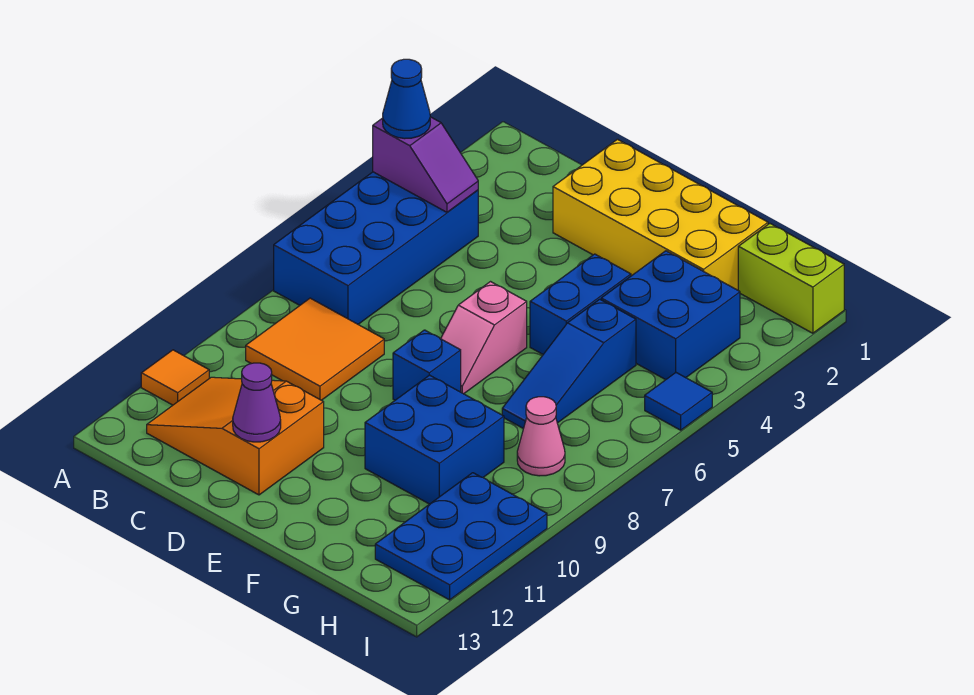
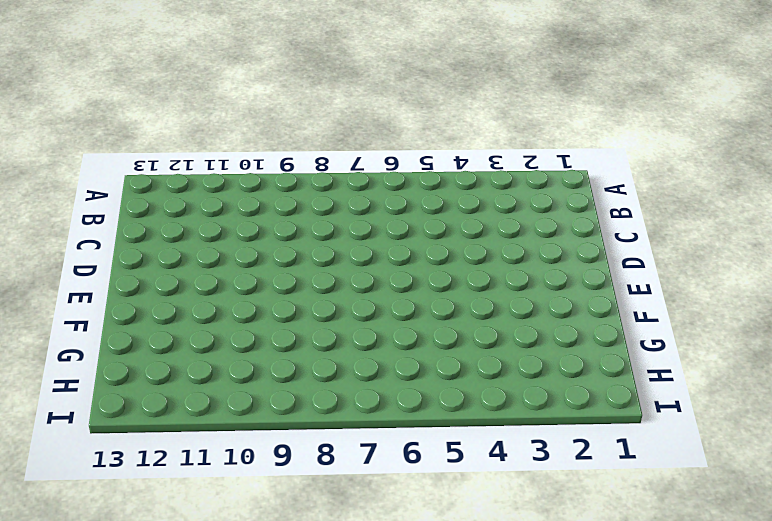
none -> blue brick A4:B7 level 1
none -> orange tile A11 level 1
none -> orange tile B8:C9 level 1

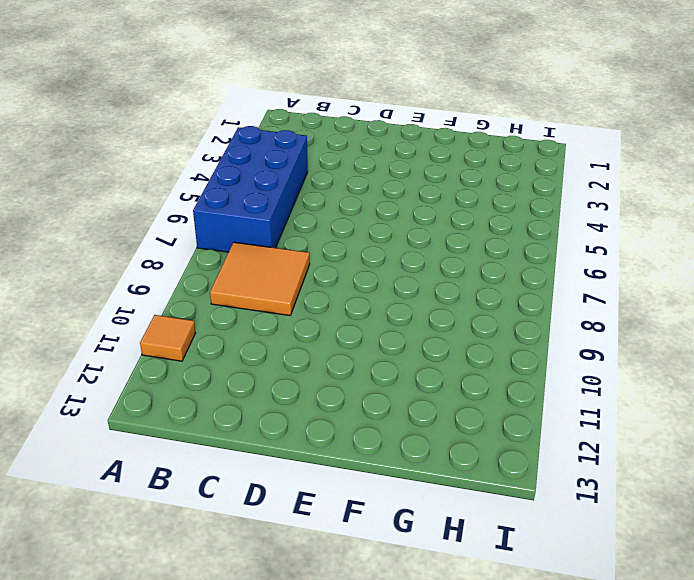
none -> orange slope B11:D12 level 1 top D
none -> yellow brick D1:G2 level 1
none -> pink slope E6:E7 level 1 top 6

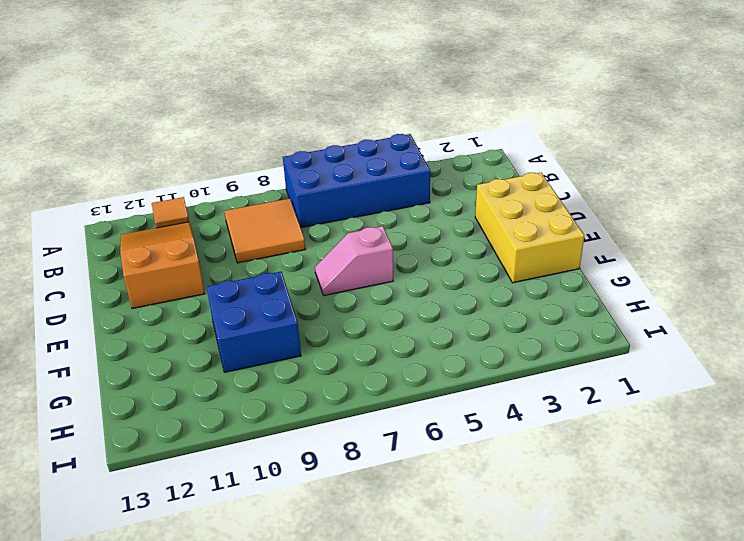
yellow brick D1:F2 level 1 -> yellow brick D1:G2 level 1
none -> blue brick E8 level 1
none -> blue brick F4:F5 level 1
none -> blue brick G3:H4 level 1

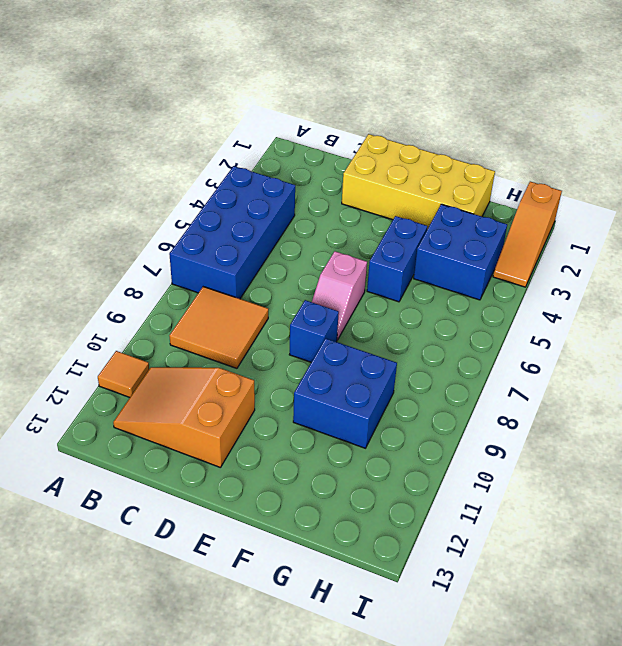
orange slope I1:I3 level 1 top 1 -> lime brick H1:I1 level 1
none -> blue slope G5:G7 level 1 top 5
none -> pink cone H8 level 1
none -> blue plate H10:I12 level 1

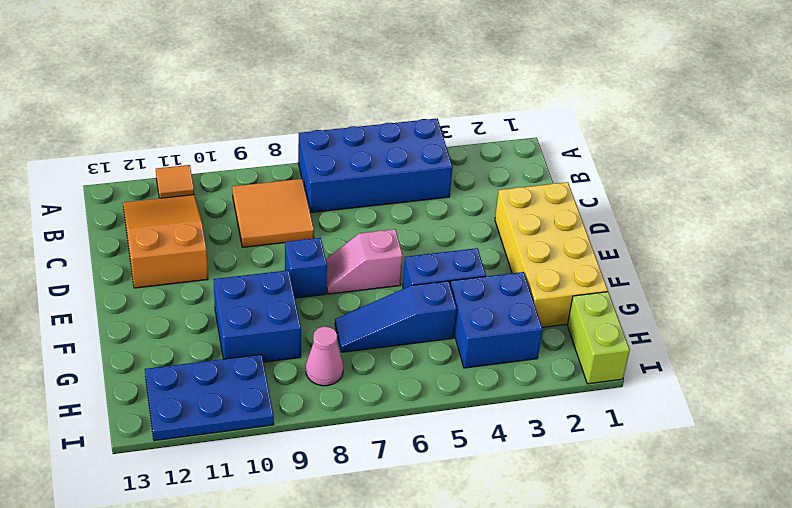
none -> blue tile I5 level 1
none -> purple slope A4:B4 level 2 top A
none -> purple cone D12 level 2

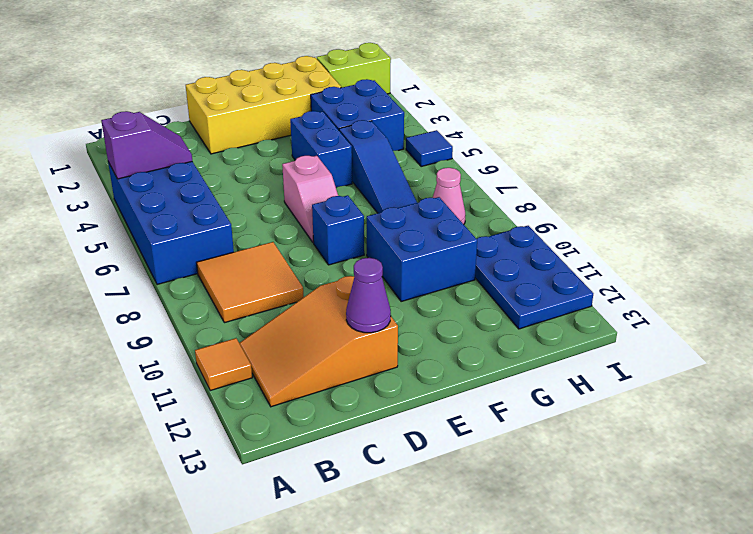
none -> blue cone A4 level 3

